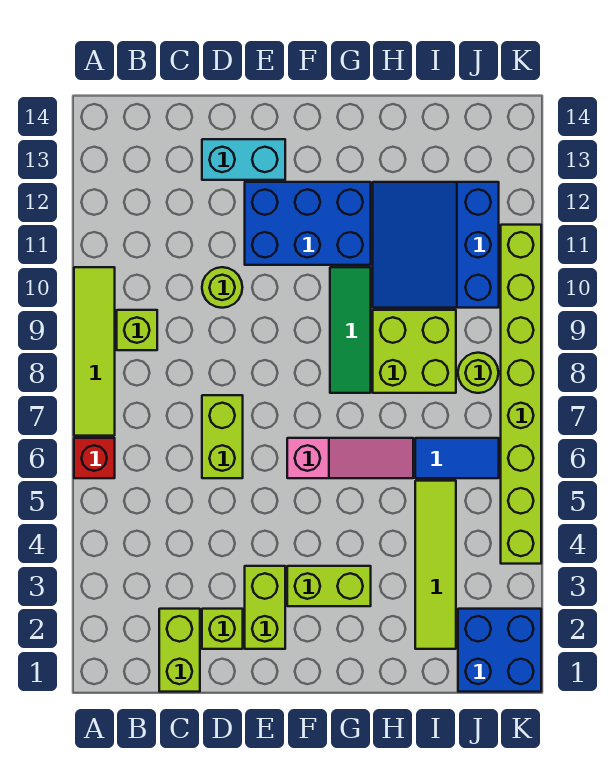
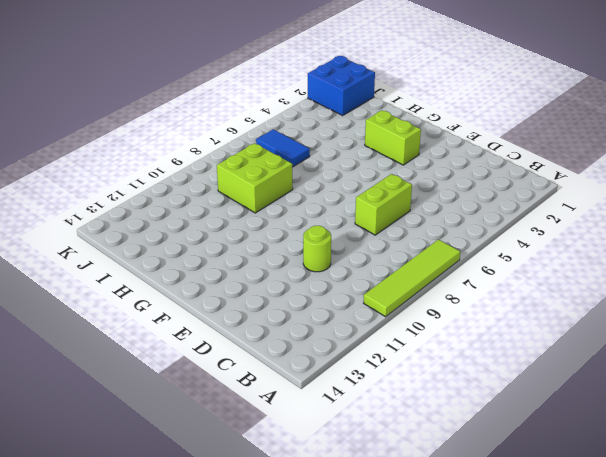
none -> red brick A6 level 1
none -> lime brick B9 level 1
none -> lime brick C1:C2 level 1

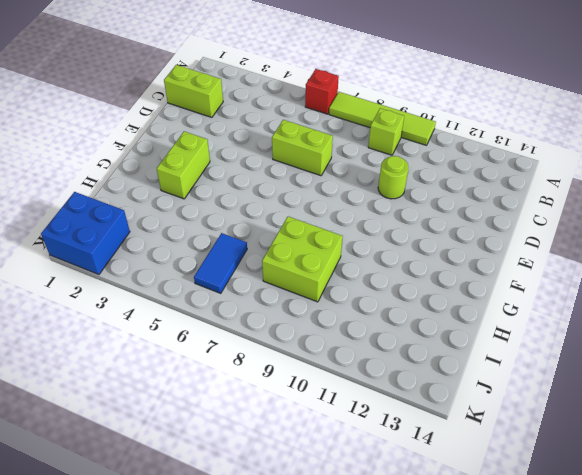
none -> lime brick D2 level 1
none -> cyan brick D13:E13 level 1
none -> lime brick E2:E3 level 1

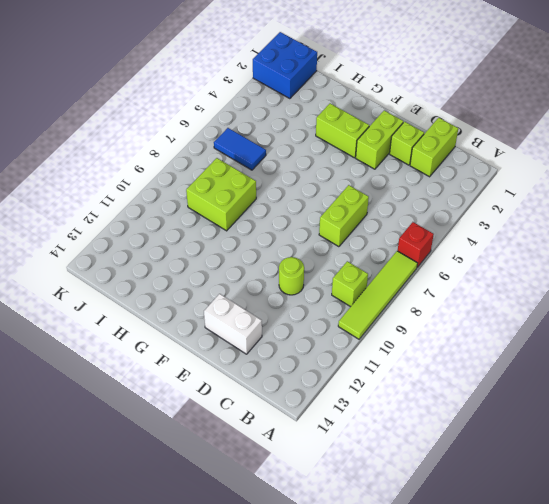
white brick D13:E13 level 1 -> cyan brick D13:E13 level 1
none -> blue brick E11:G12 level 1
none -> pink slope F6:H6 level 1 top F
none -> green tile G8:G10 level 1

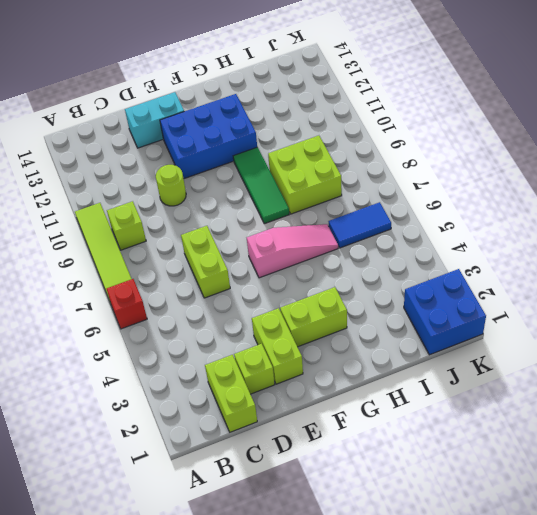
none -> blue slope H10:J12 level 1 top J
none -> lime tile I2:I5 level 1
none -> lime round brick J8 level 1

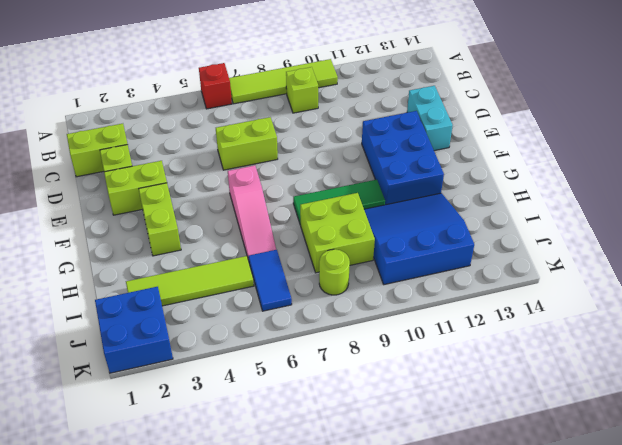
none -> lime round brick D10 level 1
none -> lime brick K4:K11 level 1

